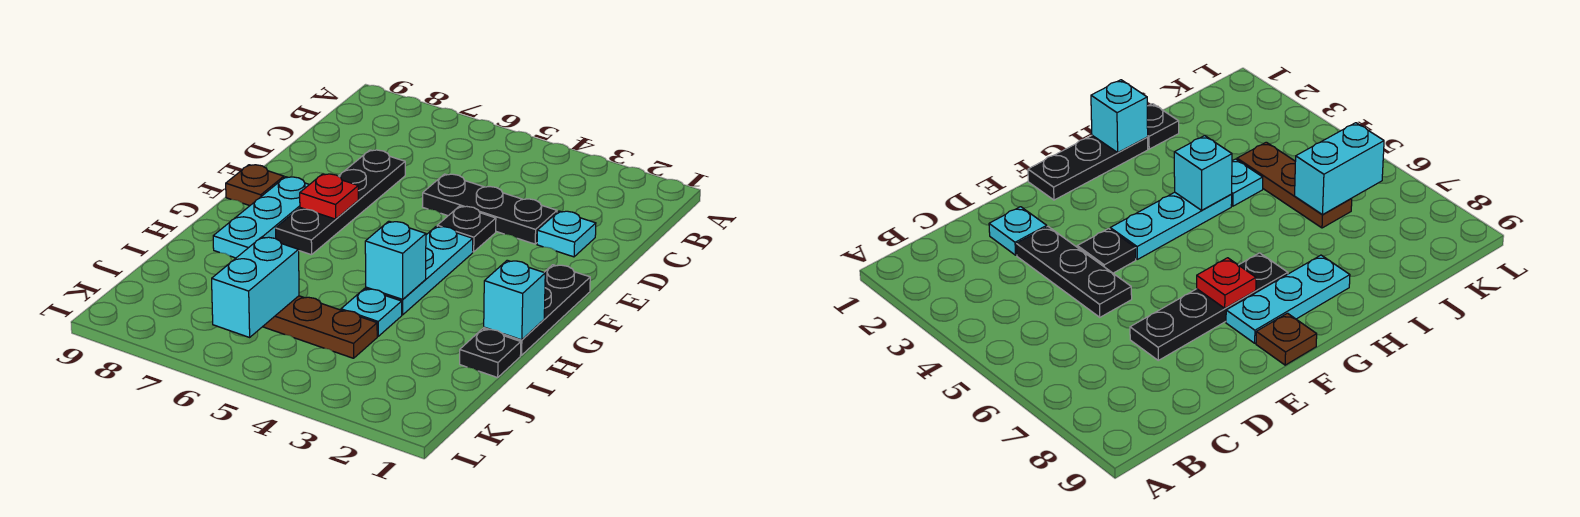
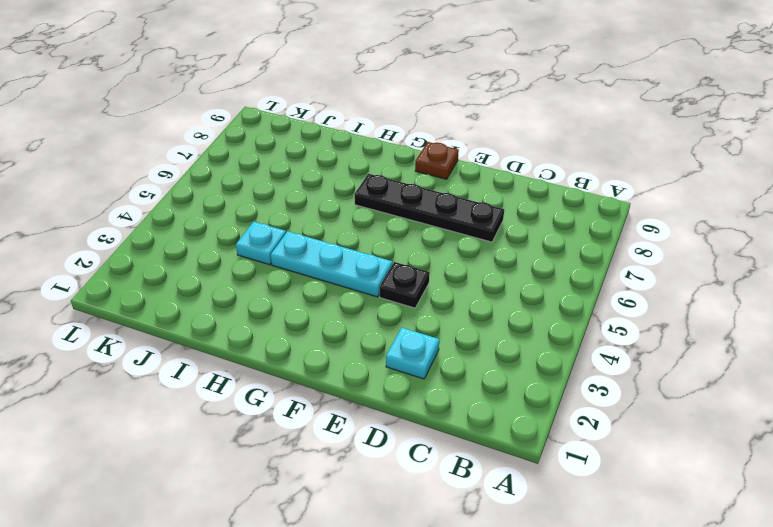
none -> black plate D3:D5 level 1
none -> black plate F1:H1 level 1
none -> cyan plate F8:H8 level 1

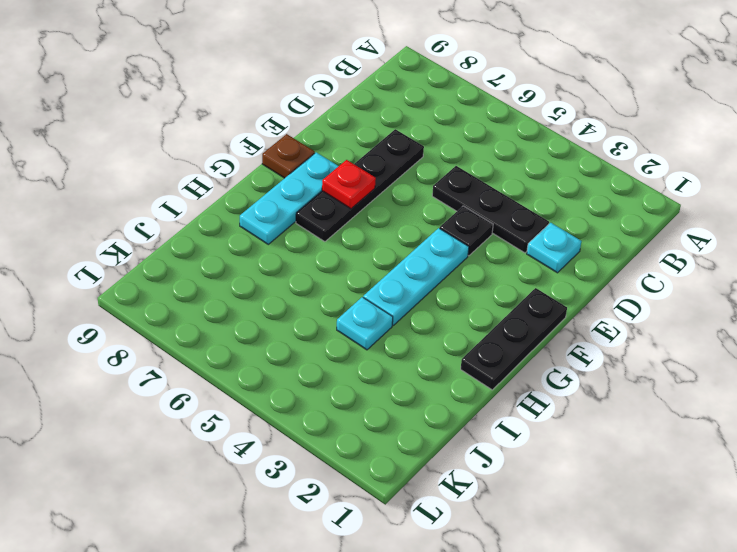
none -> black plate I1 level 1
none -> brown plate J4:J6 level 1
none -> cyan brick H1 level 2

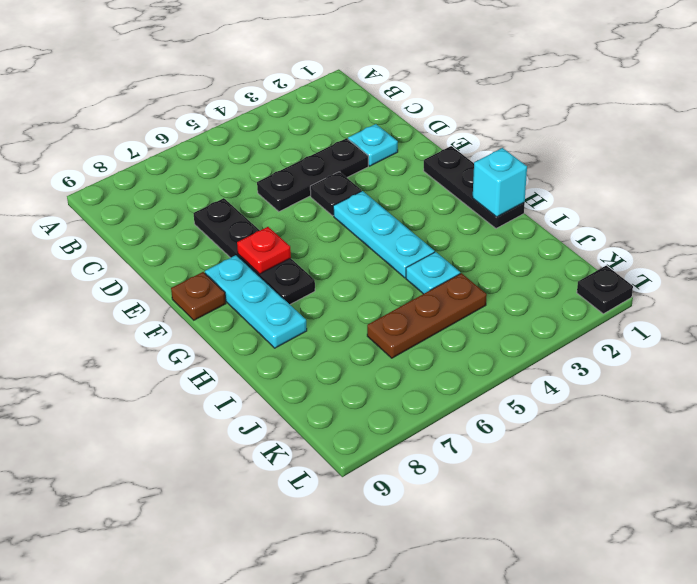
black plate L1 level 1 -> black plate I1 level 1
none -> cyan brick H4 level 2
none -> cyan brick J6:K6 level 2

